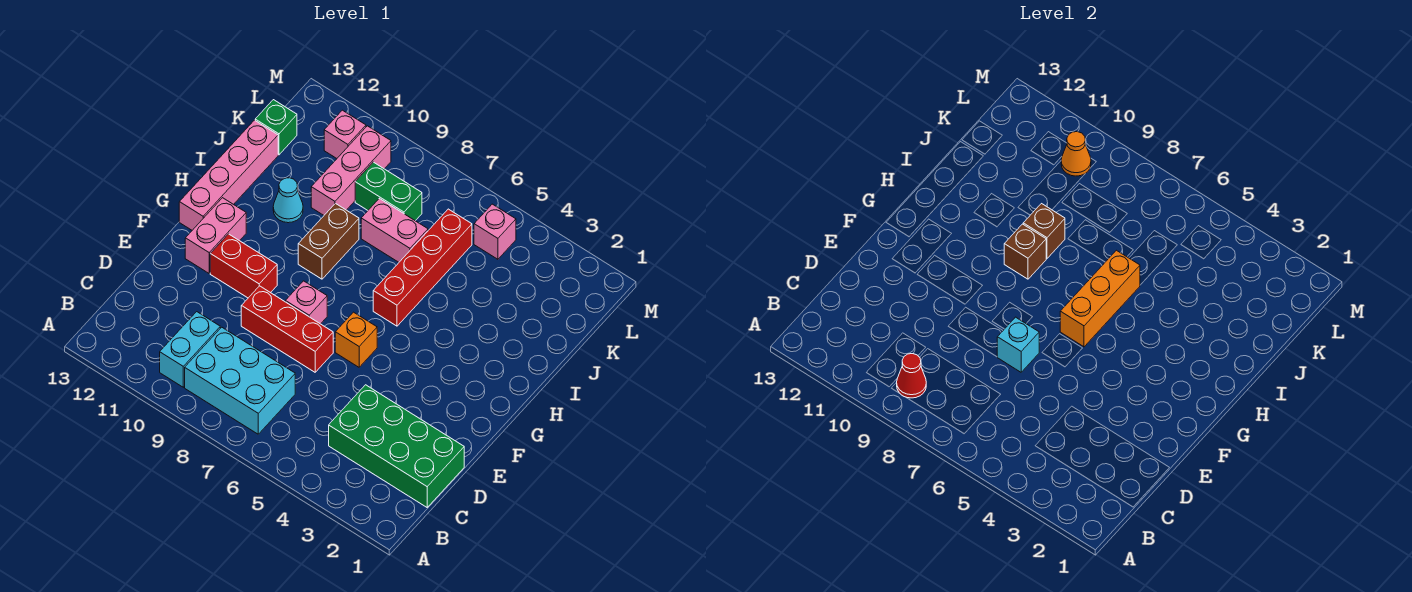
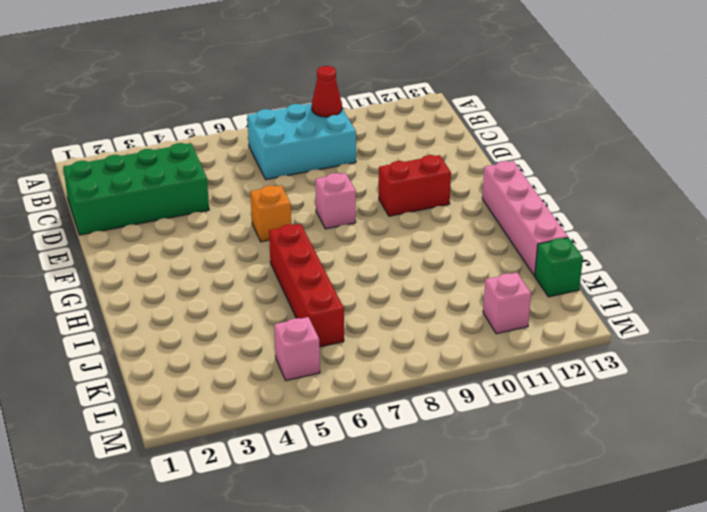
none -> cyan brick B10:C10 level 1
none -> red brick E7:E9 level 1
none -> pink brick F12:G12 level 1

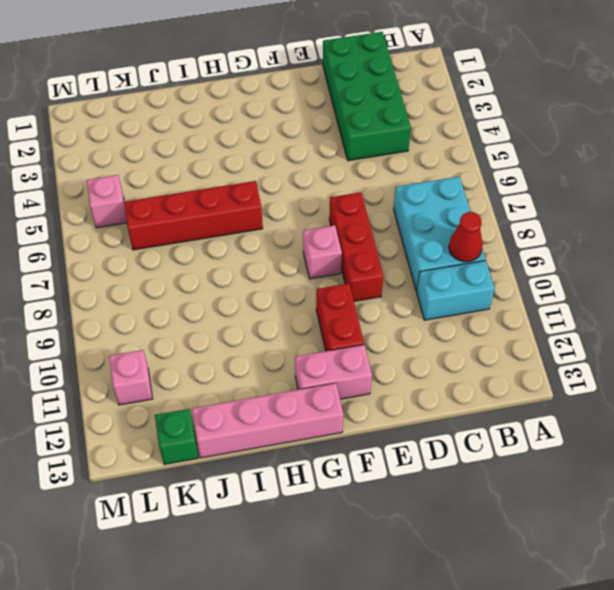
none -> orange brick F6 level 1
none -> brown brick H9:I9 level 1
none -> cyan cone I11 level 1

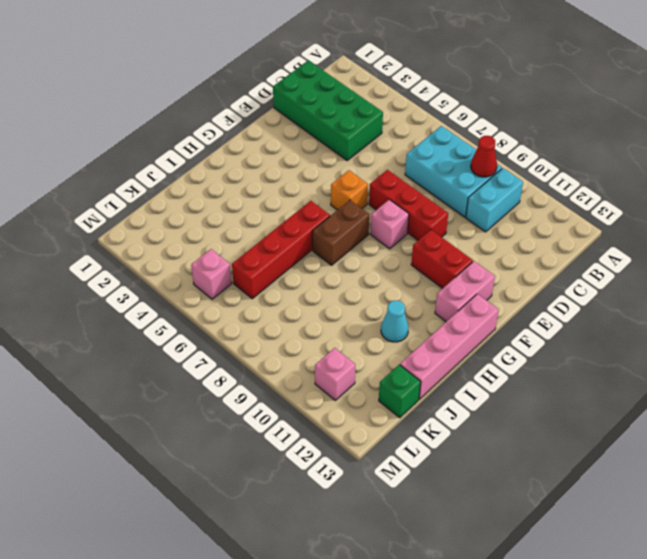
brown brick G7:H7 level 1 -> brown brick H9:I9 level 1
none -> pink brick J7:J8 level 1
none -> pink brick J10:L10 level 1
none -> green brick K8:K9 level 1

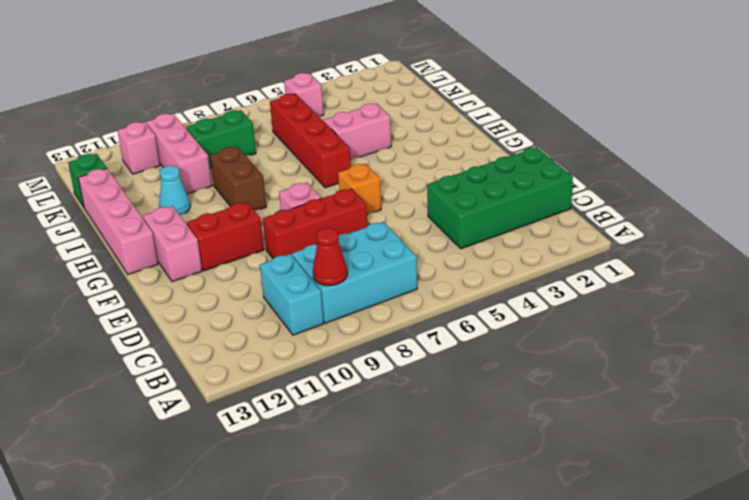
pink brick I4:I5 level 1 -> pink brick J7:J8 level 1
none -> cyan brick E7 level 2
none -> orange brick G6:I6 level 2
none -> brown brick H9 level 2

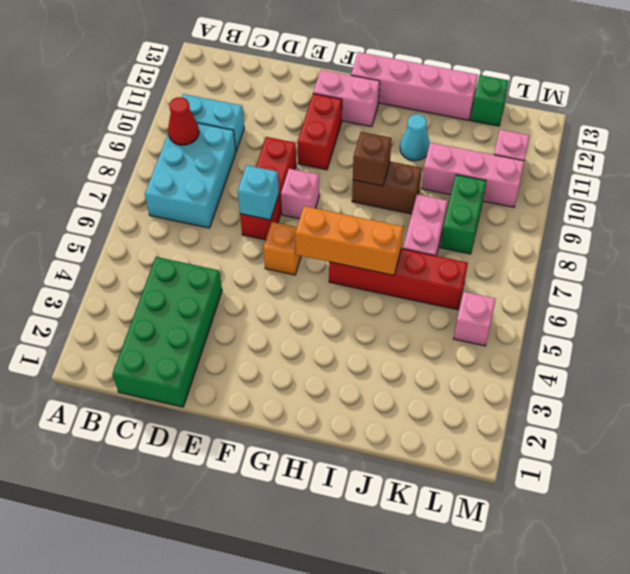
none -> brown brick I9 level 2
none -> orange cone L10 level 2

